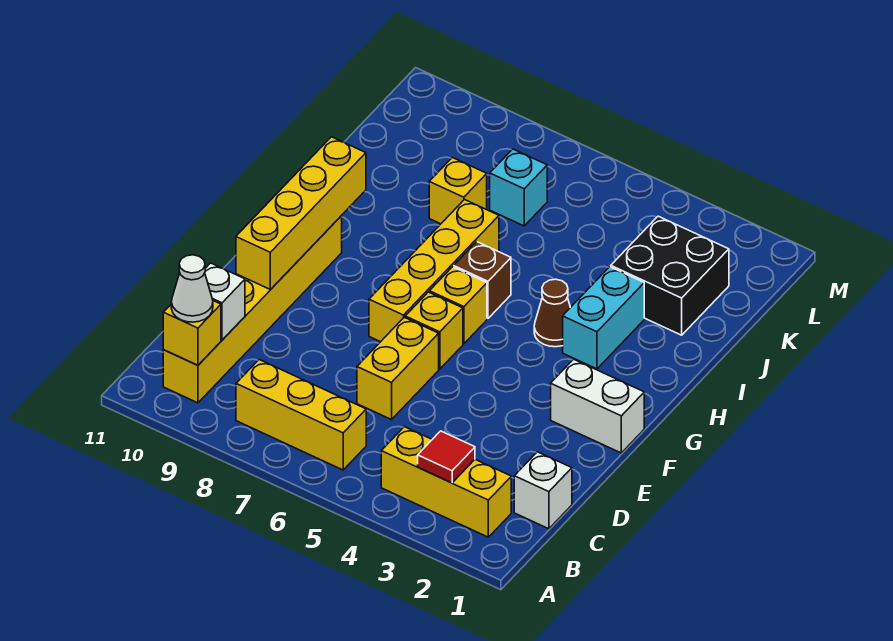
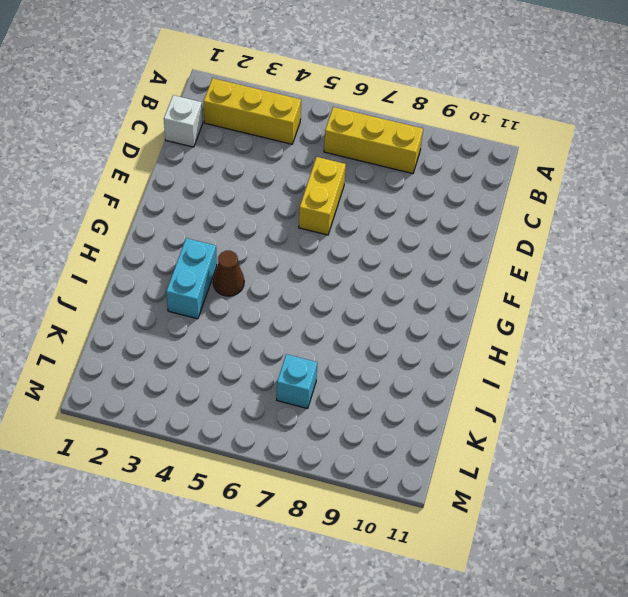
none -> yellow brick B10:G10 level 1
none -> white brick F1:F2 level 1
none -> yellow brick F6 level 1

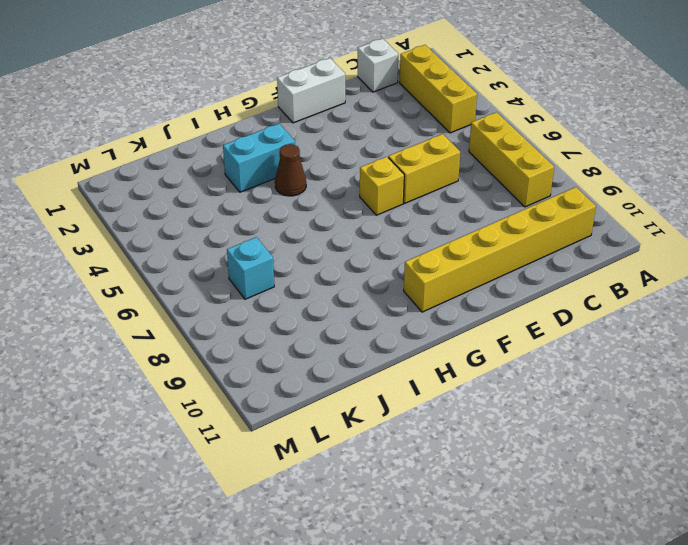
white brick E1:F1 level 1 -> white brick F1:F2 level 1
none -> yellow brick F7:I7 level 1
none -> yellow brick G6 level 1
none -> brown brick H6 level 1

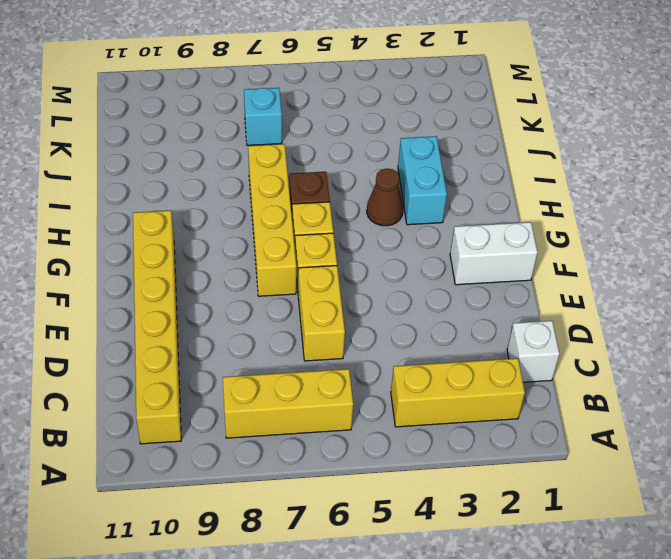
none -> black brick J2:K3 level 1
none -> yellow brick J8 level 1
none -> red tile B3 level 2

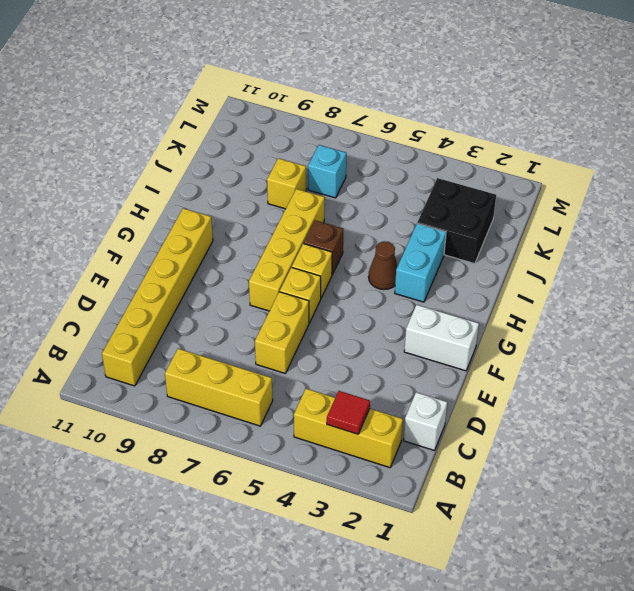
none -> yellow brick B10 level 2
none -> white brick C10 level 2
none -> yellow brick E10:H10 level 2

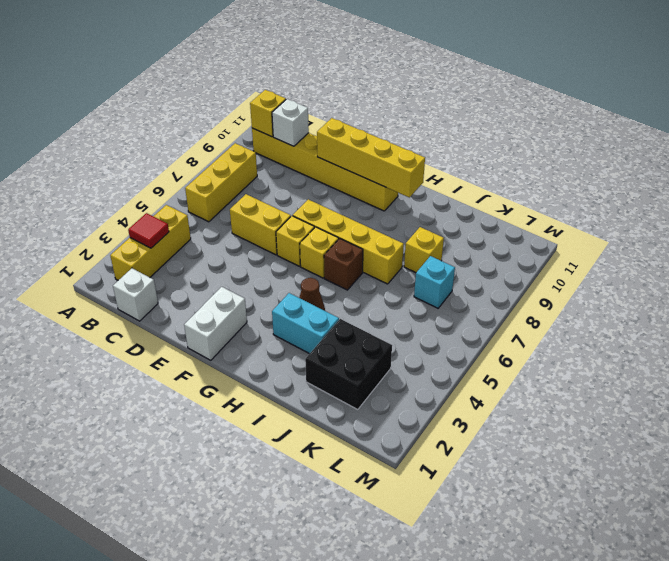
none -> white cone B10 level 3

